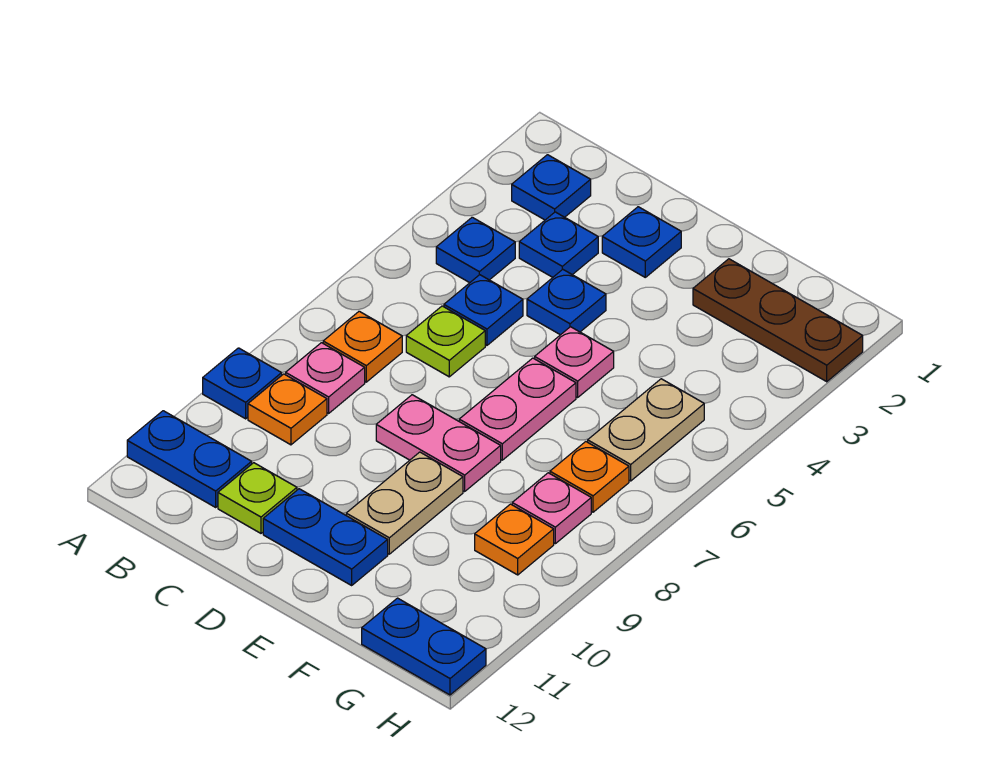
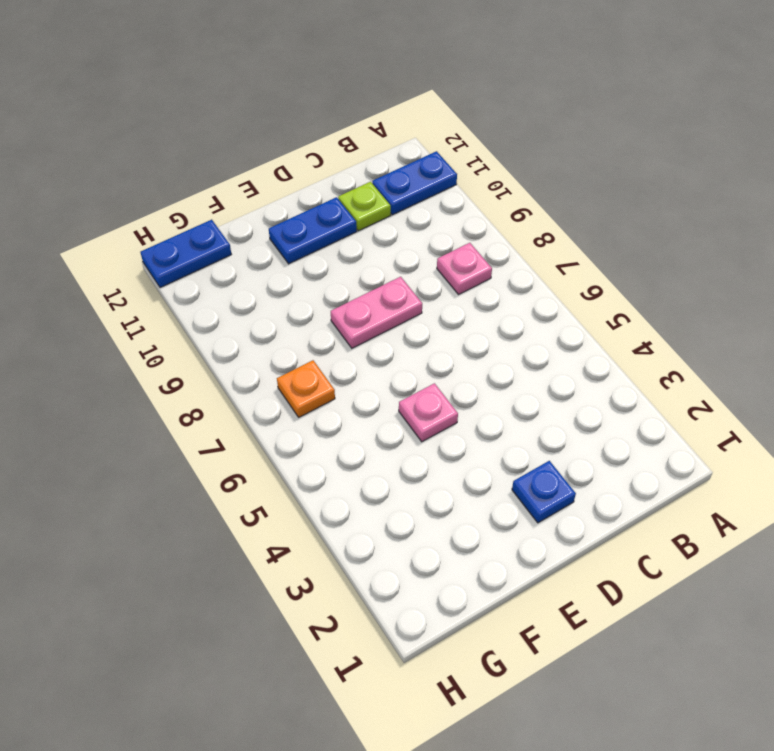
none -> blue plate A9 level 1
none -> blue plate B2 level 1
none -> blue plate B4 level 1

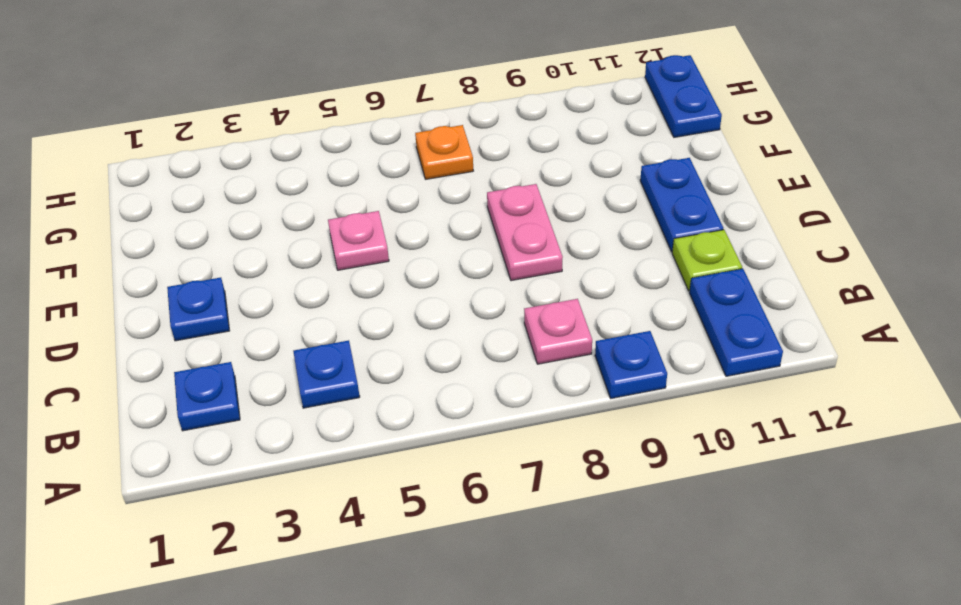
none -> orange plate B7 level 1
none -> orange plate B9 level 1
none -> blue plate C3 level 1

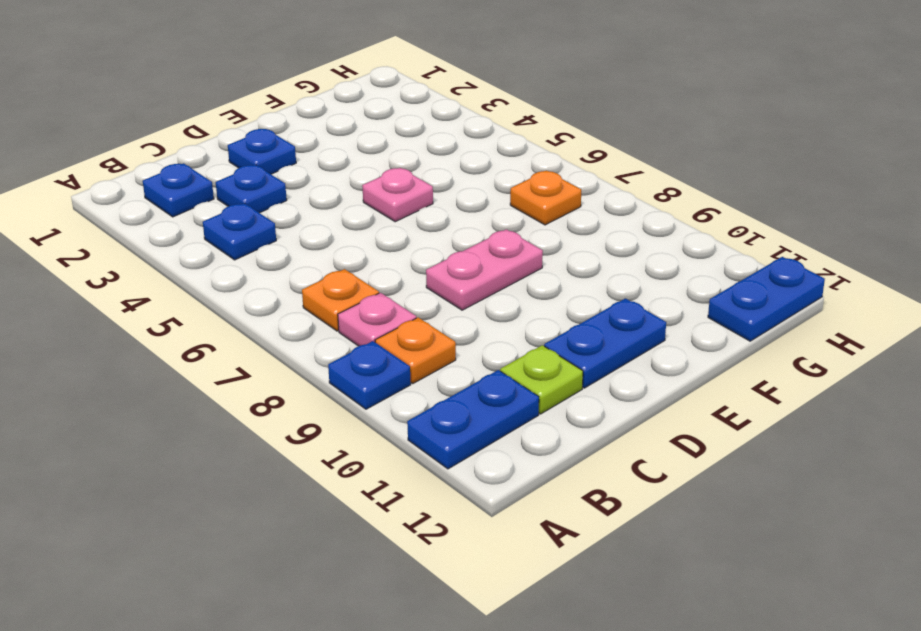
none -> blue plate C5 level 1
none -> lime plate C6 level 1
none -> blue plate D4 level 1

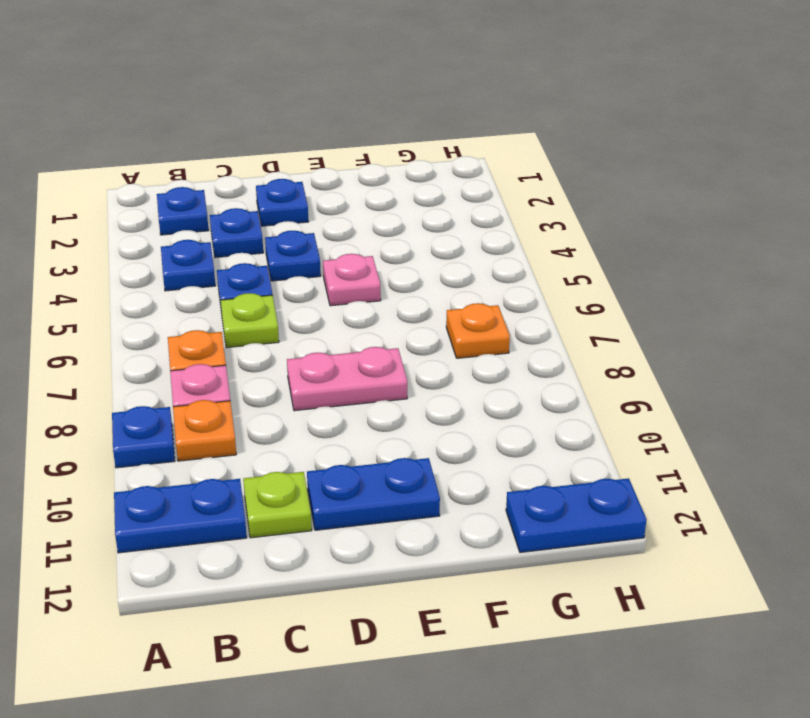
none -> pink plate E6:E7 level 1
none -> tan plate E9:E10 level 1
none -> brown plate F2:H2 level 1

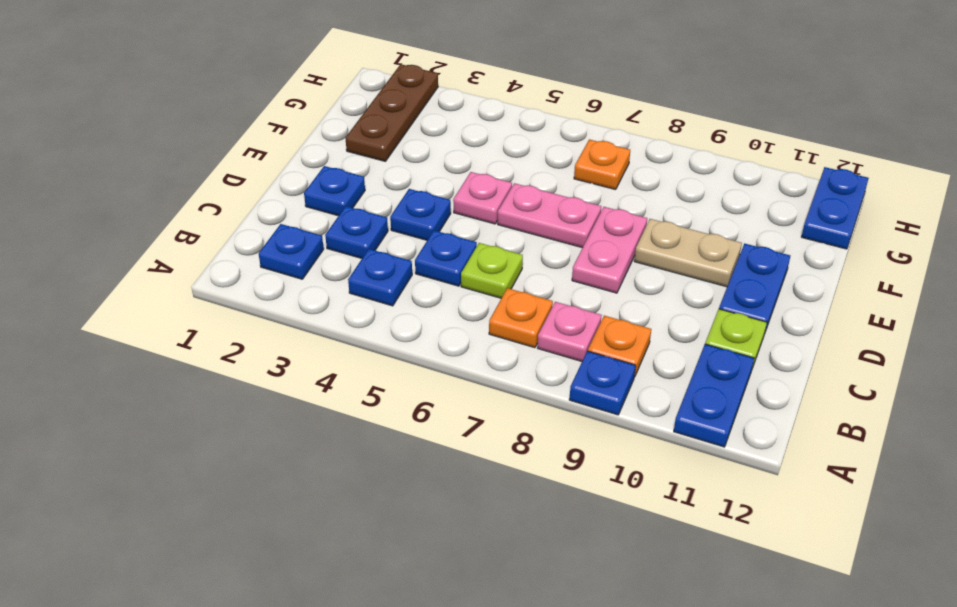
none -> tan plate G5:G6 level 1
none -> pink plate G8 level 1
none -> orange plate G9 level 1

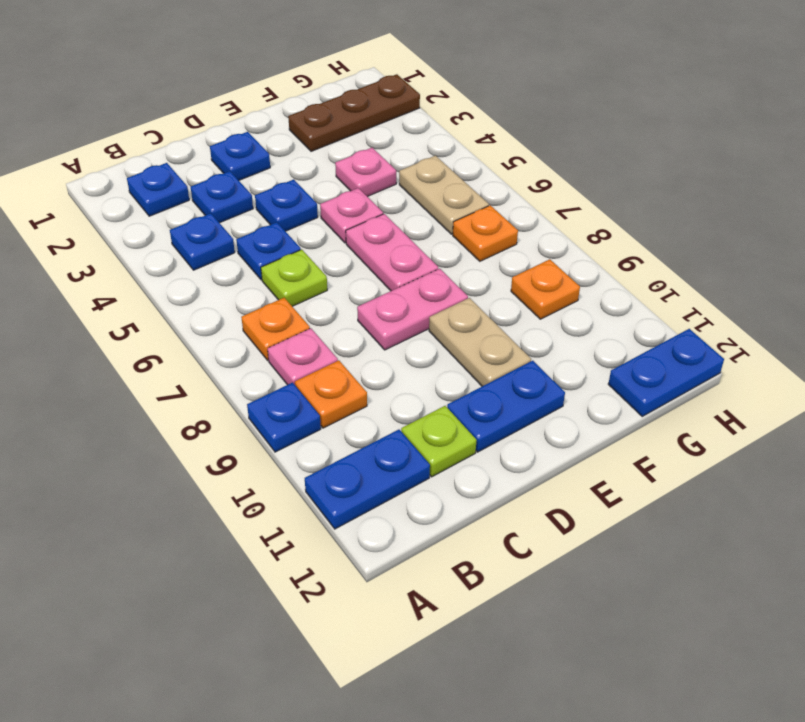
pink plate F4 level 1 -> pink plate G8 level 1

